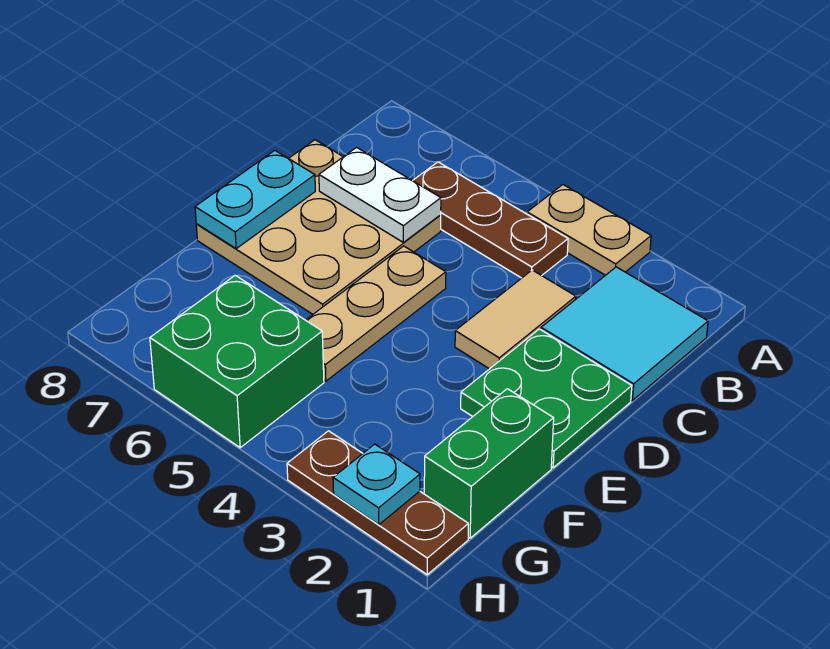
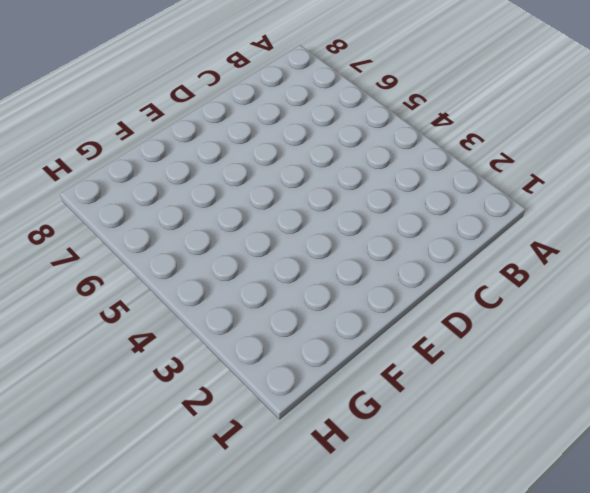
none -> tan plate A3:A4 level 1
none -> cyan tile B1:C2 level 1
none -> brown plate B4:B6 level 1

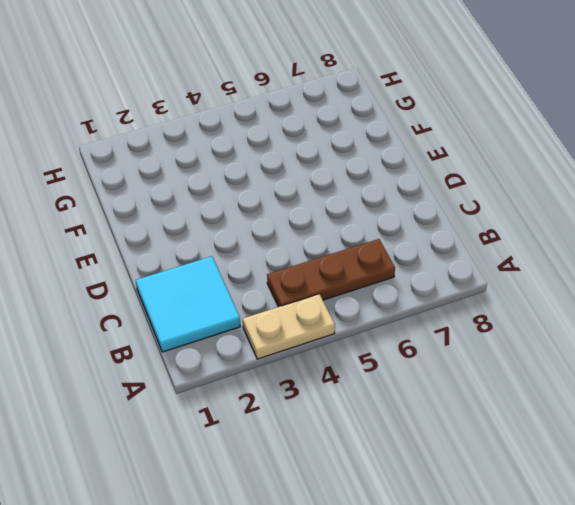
none -> tan tile C3:D3 level 1
none -> tan plate C6:E8 level 1
none -> green plate D1:E2 level 1

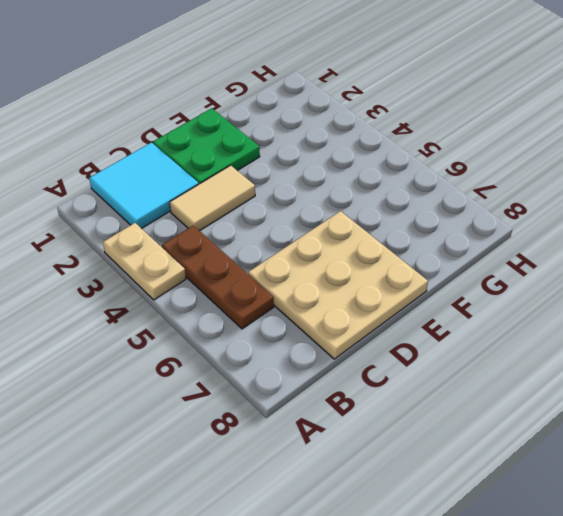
none -> tan plate D5:F5 level 1
none -> green brick F1:G1 level 1
none -> green brick G5:H6 level 1

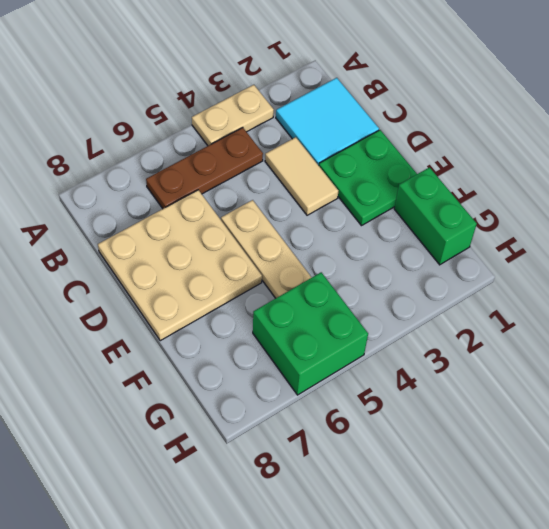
none -> brown plate H1:H3 level 1
none -> white plate C6:C7 level 2
none -> cyan plate D8:E8 level 2

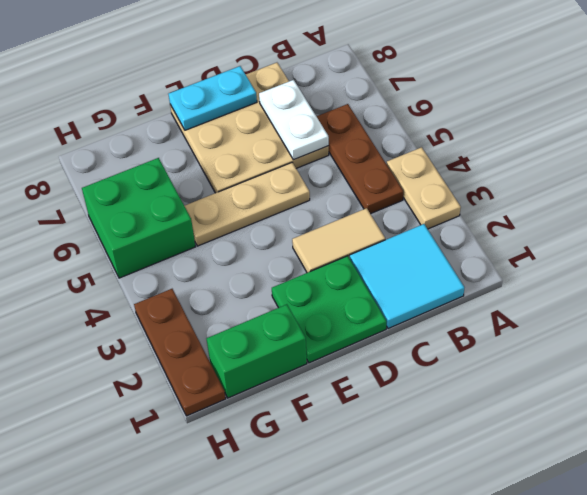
none -> cyan plate H2 level 2

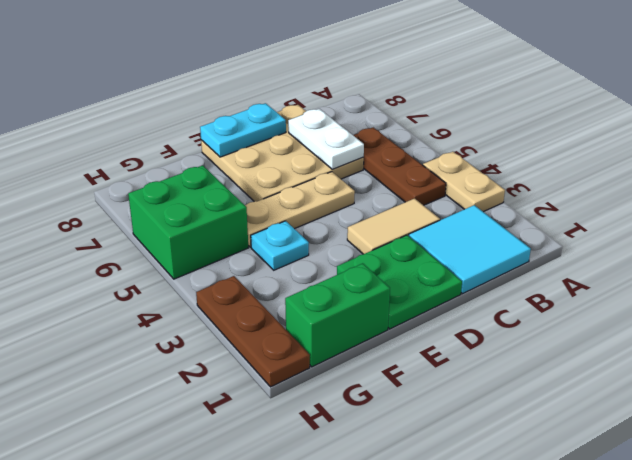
cyan plate F4 level 1 -> cyan plate H2 level 2

